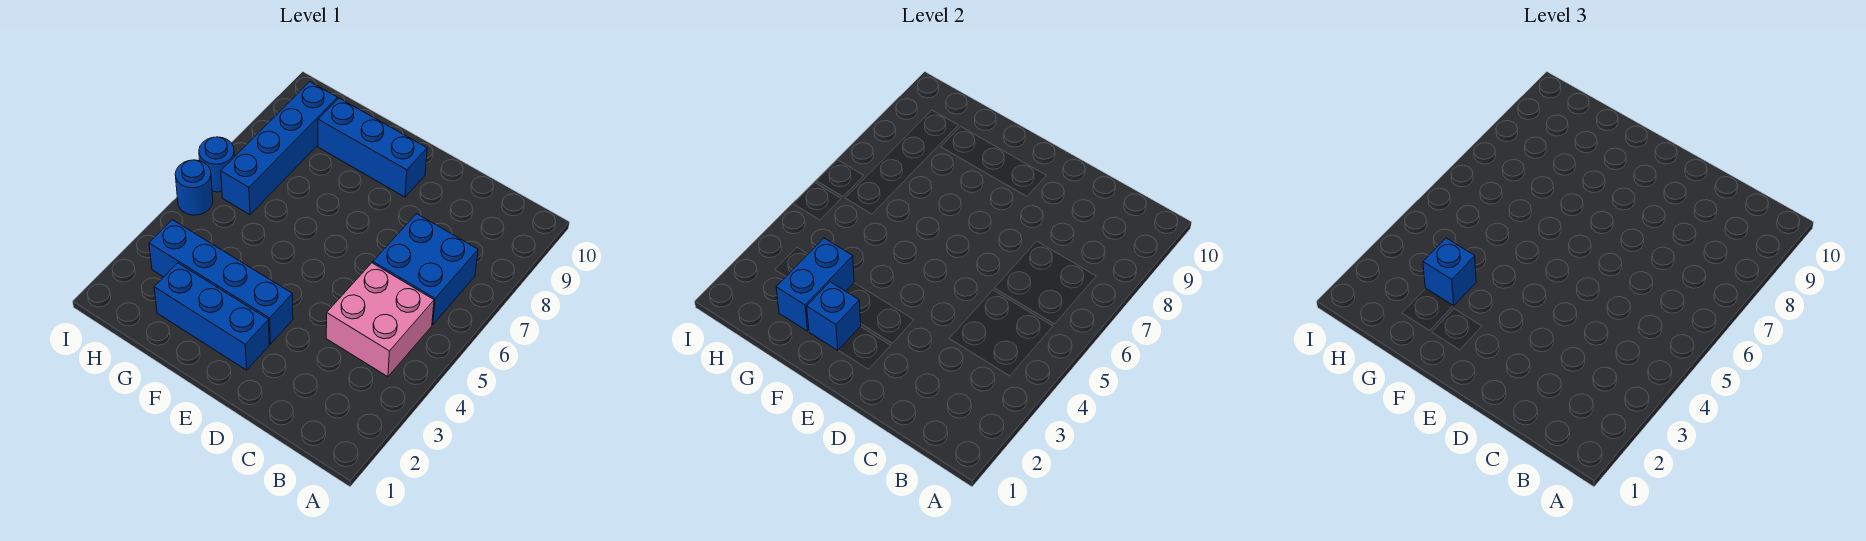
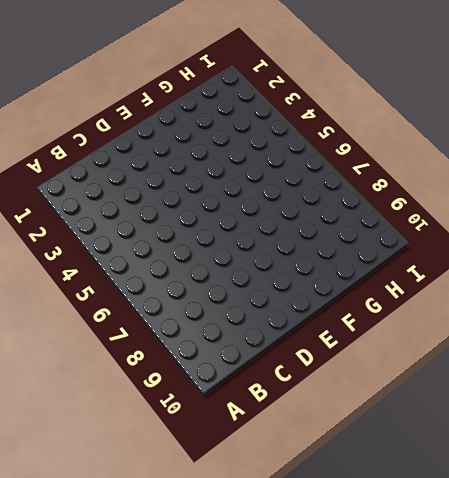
none -> pink brick B4:C5 level 1
none -> blue brick B6:C7 level 1

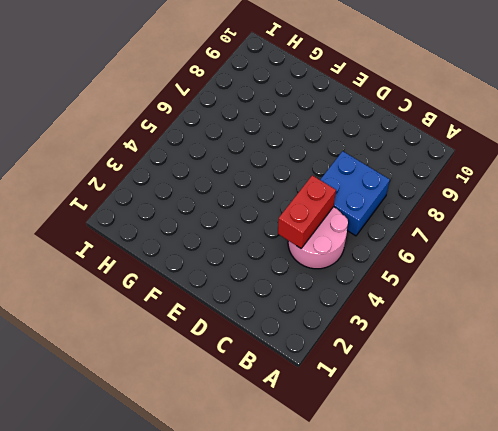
pink round brick B4:C5 level 1 -> pink brick B4:C5 level 1
red brick C4:C5 level 2 -> none
none -> blue brick E2:G2 level 1
none -> blue brick E3:H3 level 1

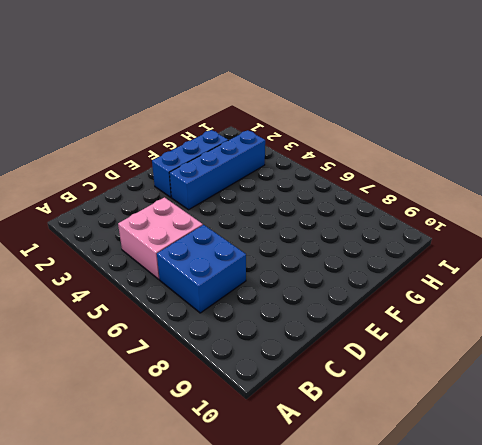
none -> blue brick E9:G9 level 1
none -> blue brick H6:H9 level 1

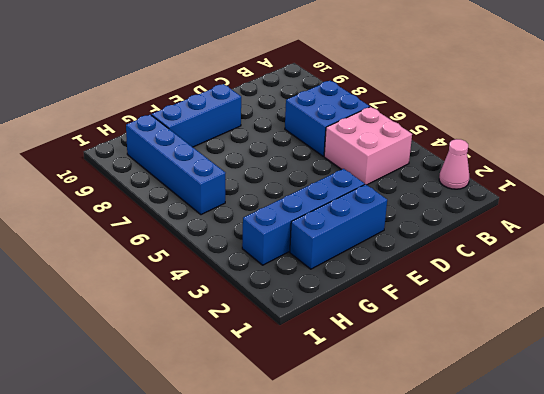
pink cone A2 level 1 -> none
none -> blue round brick I5 level 1
none -> blue round brick I6 level 1

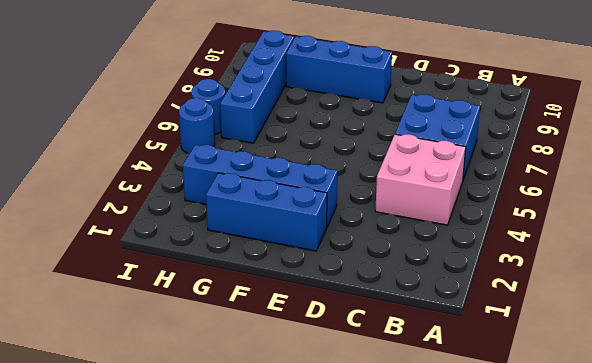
none -> blue brick F2 level 2
none -> blue brick G2:G3 level 2

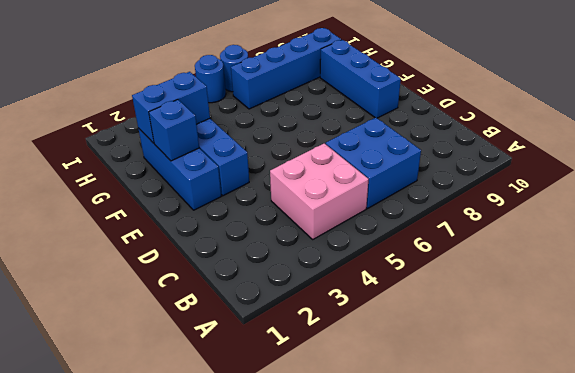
none -> blue brick G3 level 3

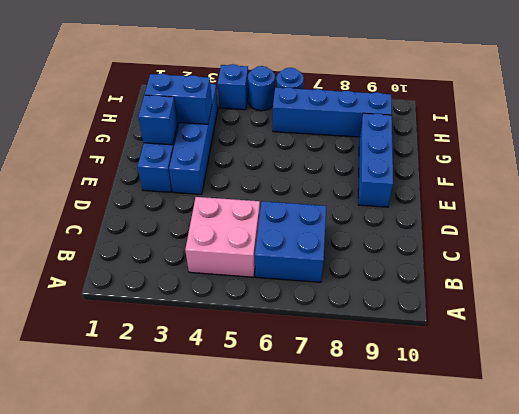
blue brick I4 level 1 -> blue brick G3 level 3

